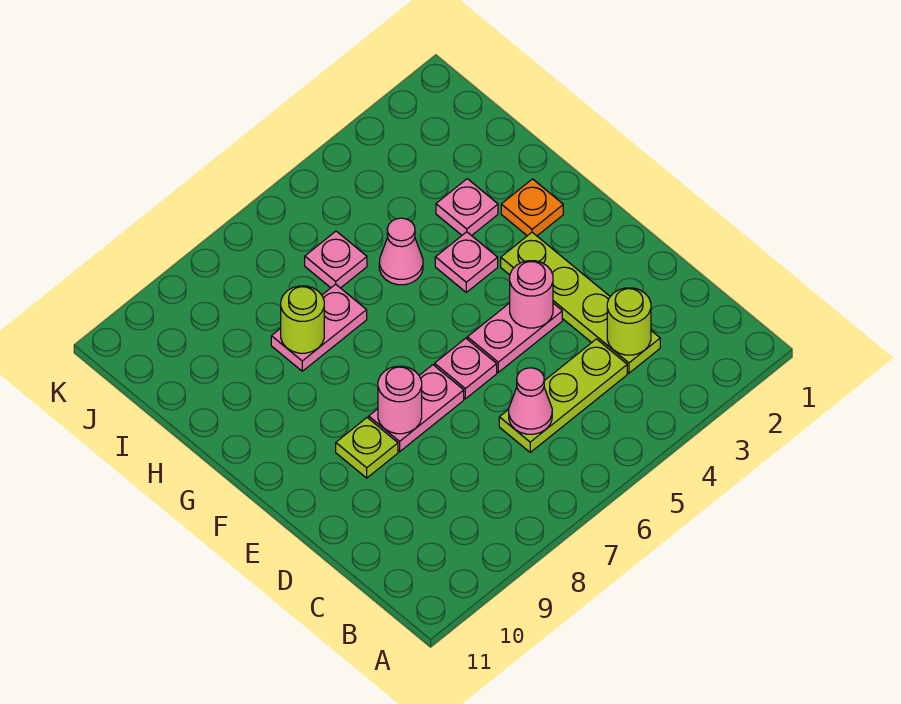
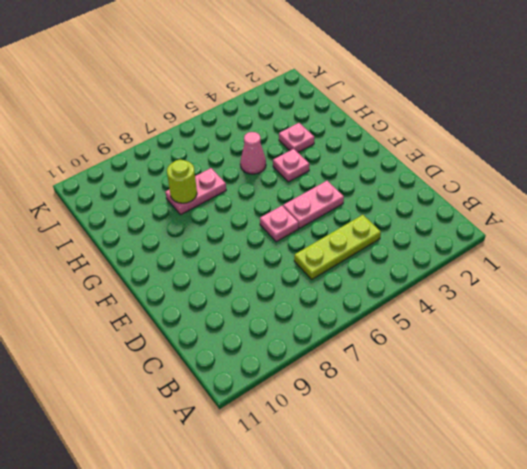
none -> lime plate C3:F3 level 1
none -> pink plate E7:E8 level 1
none -> lime plate E9 level 1

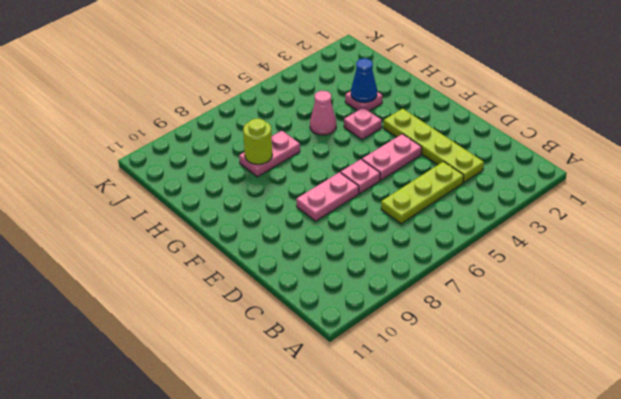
blue cone H3 level 2 -> none
none -> lime plate E9 level 1
none -> orange plate G2 level 1
none -> pink plate I6 level 1

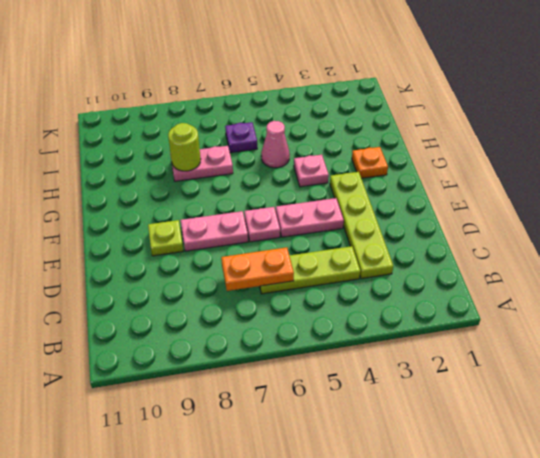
orange plate C6:C7 level 2 -> pink cone C6 level 2
purple plate I6 level 1 -> pink plate I6 level 1
none -> pink plate H3 level 1
none -> lime round brick C3 level 2
none -> pink round brick E4 level 2

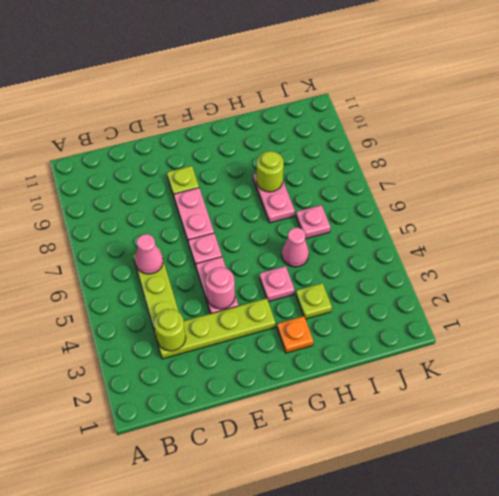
lime plate H3 level 1 -> pink plate H3 level 1
none -> pink round brick E8 level 2

